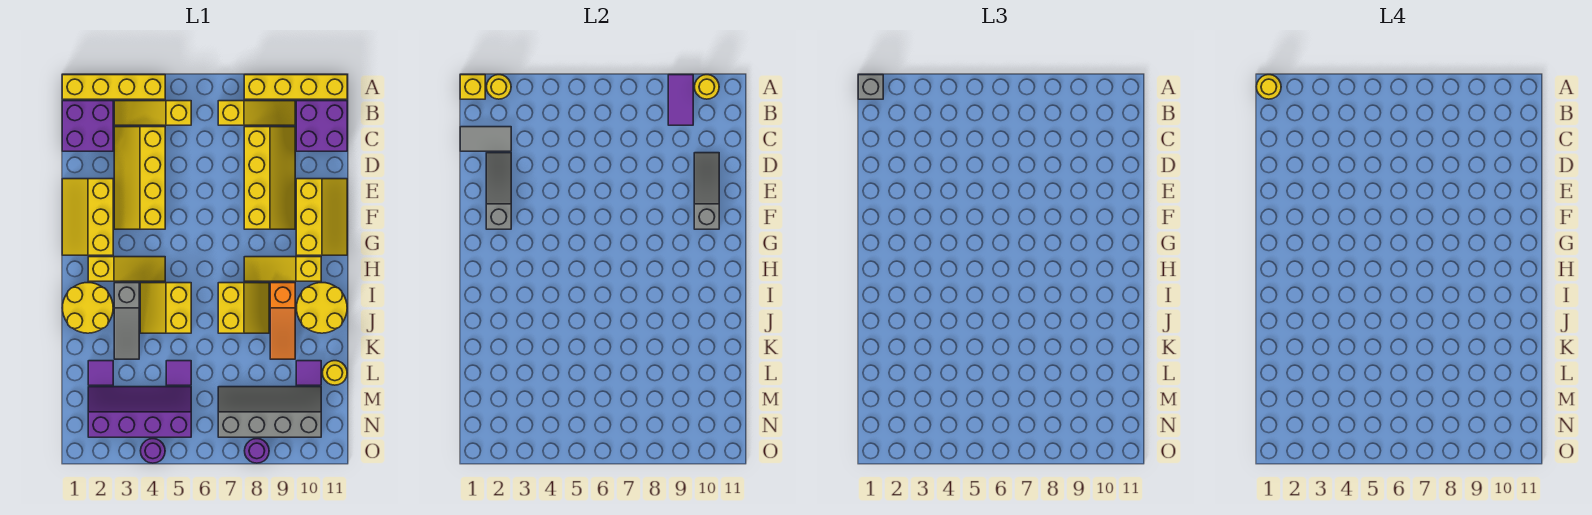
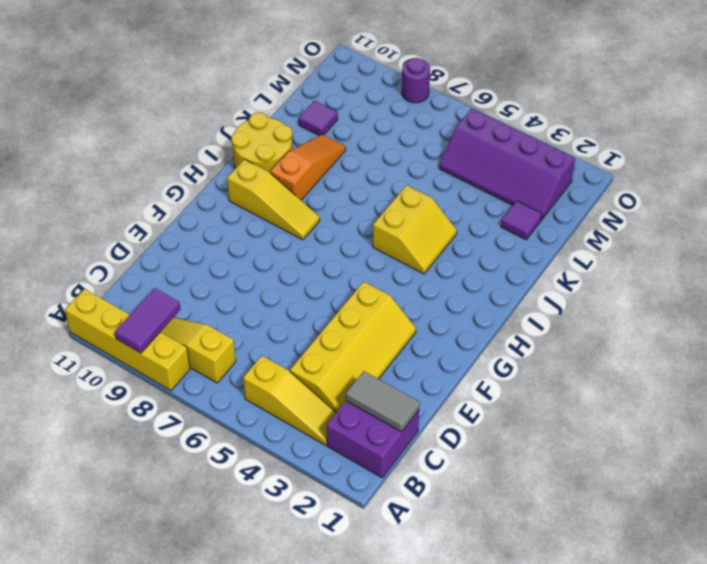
none -> yellow brick A1:A4 level 1
none -> purple brick B10:C11 level 1
none -> yellow slope C8:F9 level 1 top 8
none -> yellow slope E1:G2 level 1 top 2

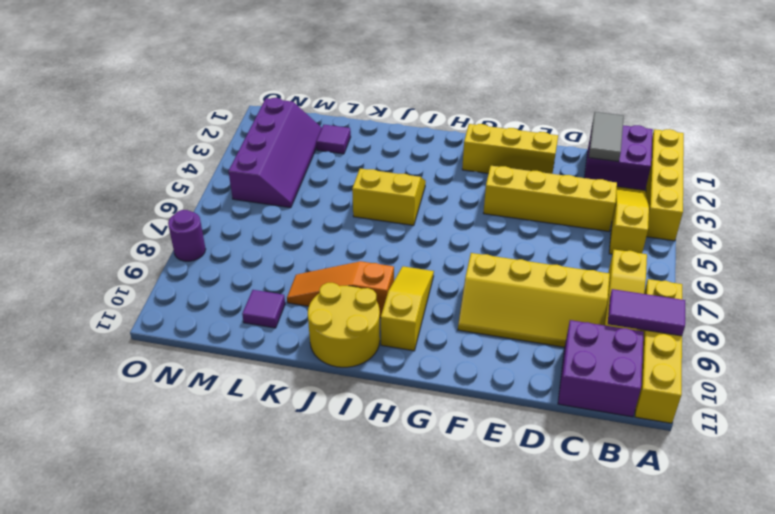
none -> yellow slope E10:G11 level 1 top 10
none -> yellow slope H2:H4 level 1 top 2
none -> yellow round brick I1:J2 level 1
none -> grey slope I3:K3 level 1 top I

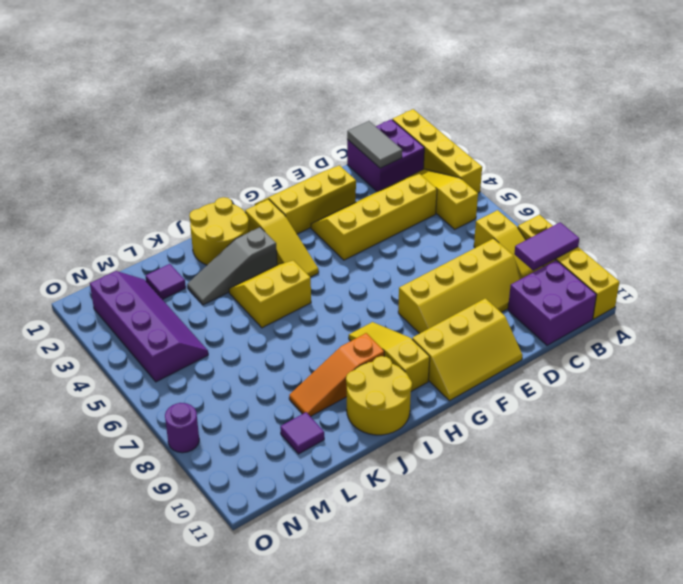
none -> yellow slope I7:J8 level 1 top 7
none -> purple tile L5 level 1
none -> yellow round brick L11 level 1
none -> grey slope M7:N10 level 1 top N

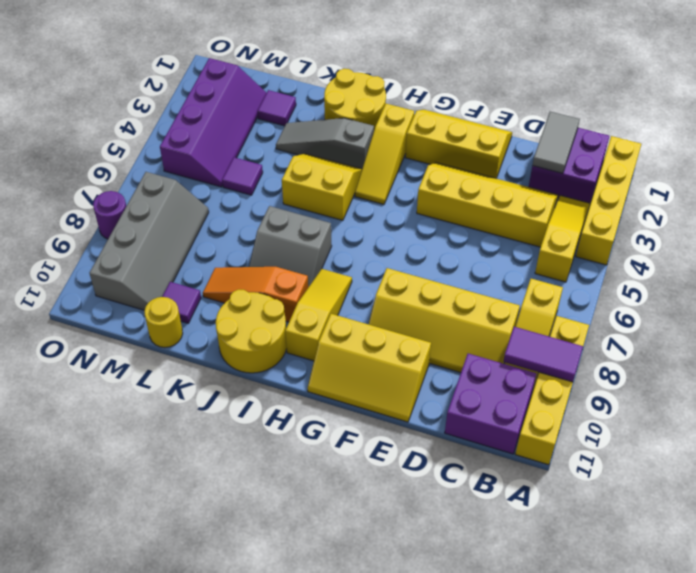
grey slope I7:J8 level 1 top 7 -> yellow slope I7:J8 level 1 top 7
none -> purple round brick O4 level 1
none -> yellow brick A1 level 2
none -> yellow round brick A2 level 2
none -> yellow round brick A10 level 2

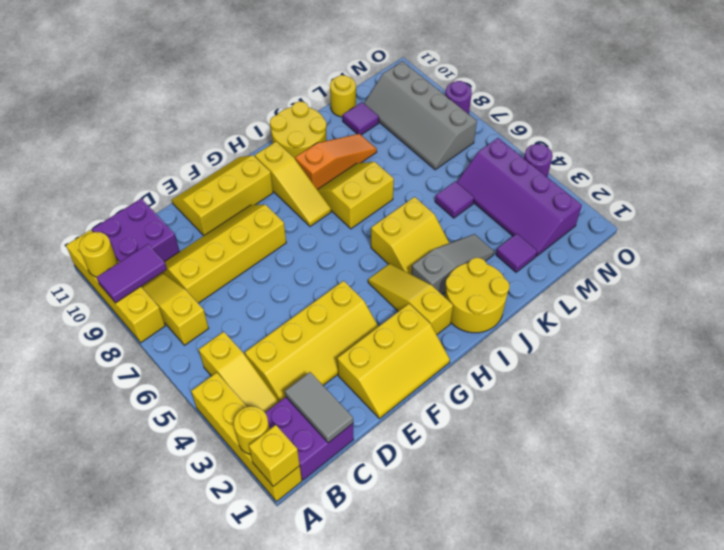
none -> grey slope D2:F2 level 2 top F
none -> grey slope D10:F10 level 2 top F
none -> grey brick A1 level 3
none -> yellow round brick A1 level 4

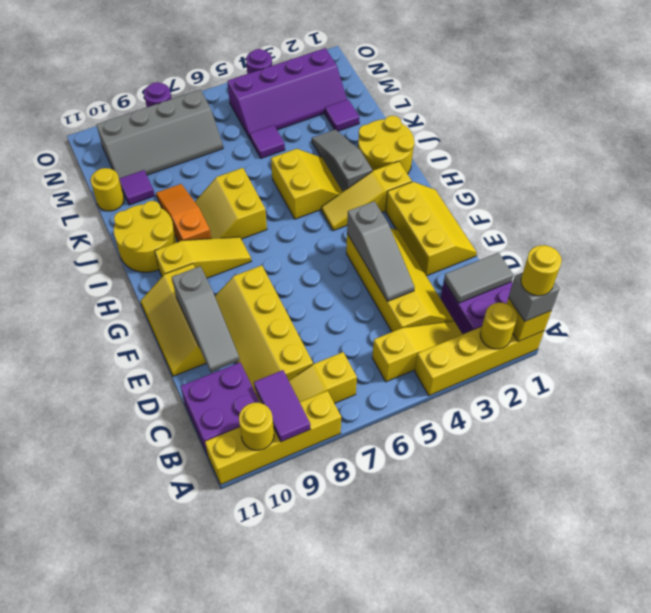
grey slope D4:F4 level 2 top F -> grey slope D2:F2 level 2 top F

